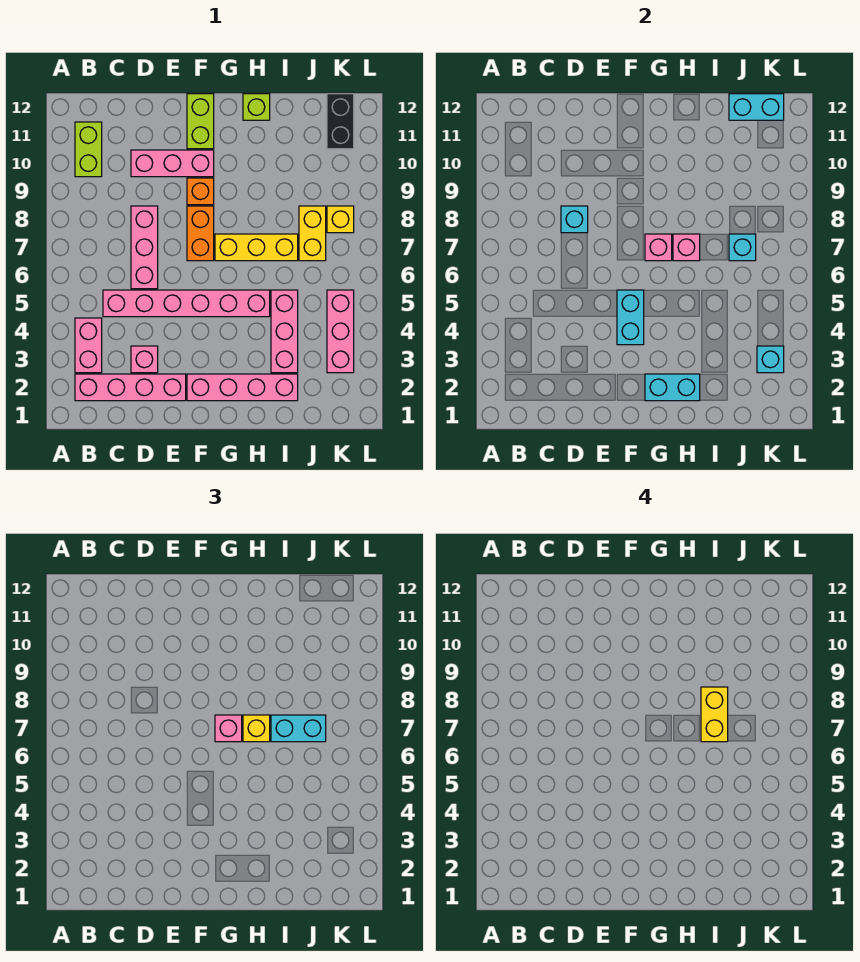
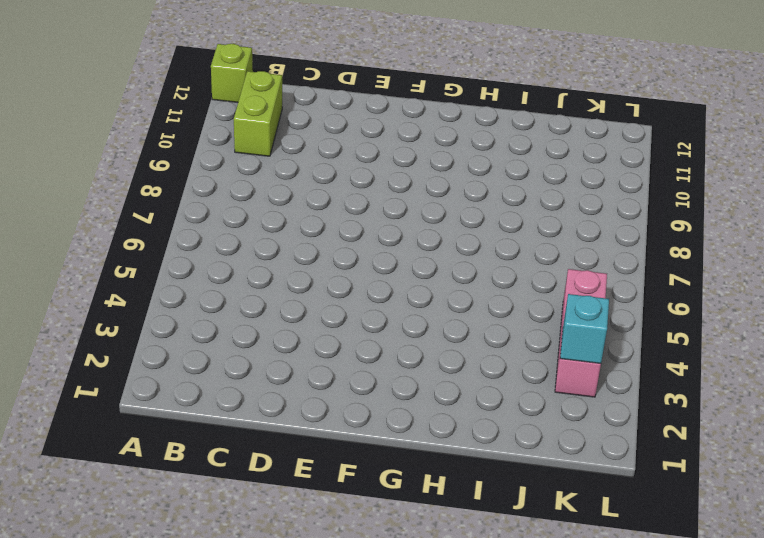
lime brick A12 level 1 -> lime brick H12 level 1
none -> pink brick B2:E2 level 1
none -> pink brick B3:B4 level 1
none -> pink brick C5:H5 level 1
none -> pink brick D3 level 1

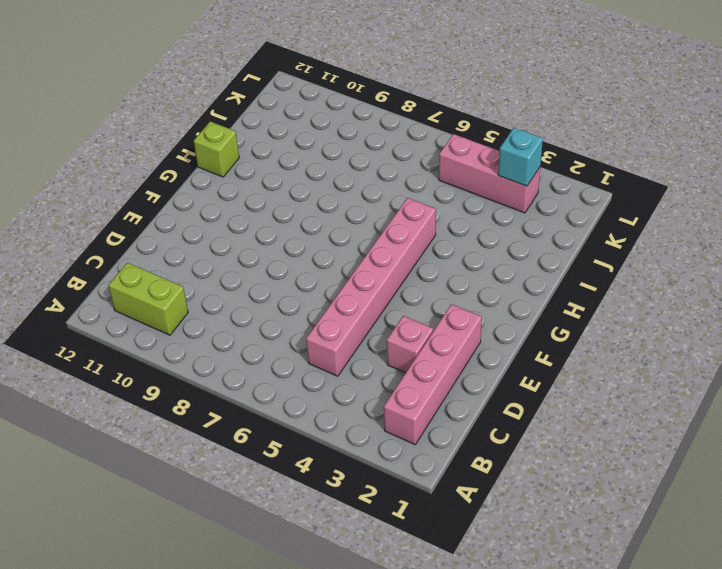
none -> pink brick B3:B4 level 1
none -> pink brick D6:D8 level 1
none -> pink brick D10:F10 level 1
none -> pink brick F2:I2 level 1

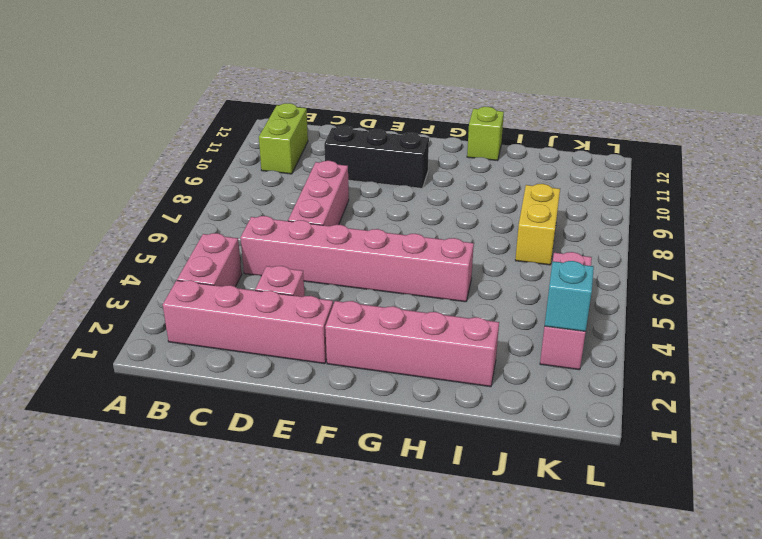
black brick D10:F10 level 1 -> pink brick D10:F10 level 1
none -> orange brick F7:F8 level 1
none -> orange brick F9 level 1
none -> lime brick F11:F12 level 1
none -> yellow brick G7:I7 level 1

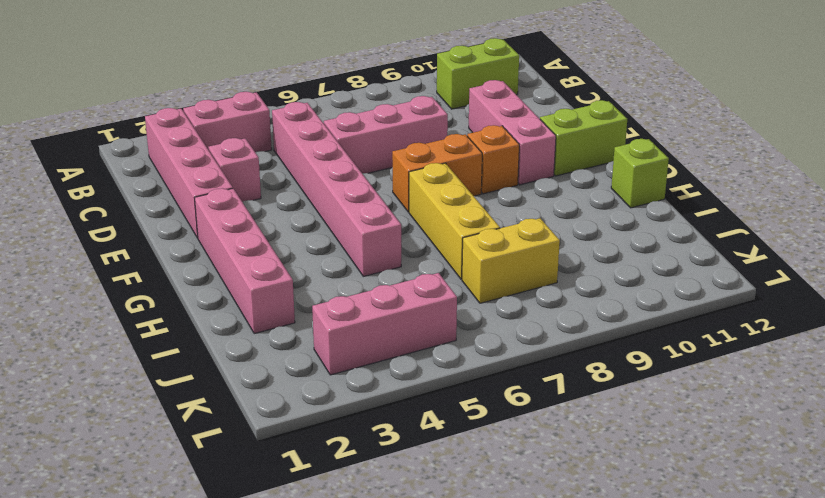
none -> pink brick I3:I5 level 1
none -> yellow brick K8 level 1
none -> black brick K11:K12 level 1
none -> cyan brick D8 level 2

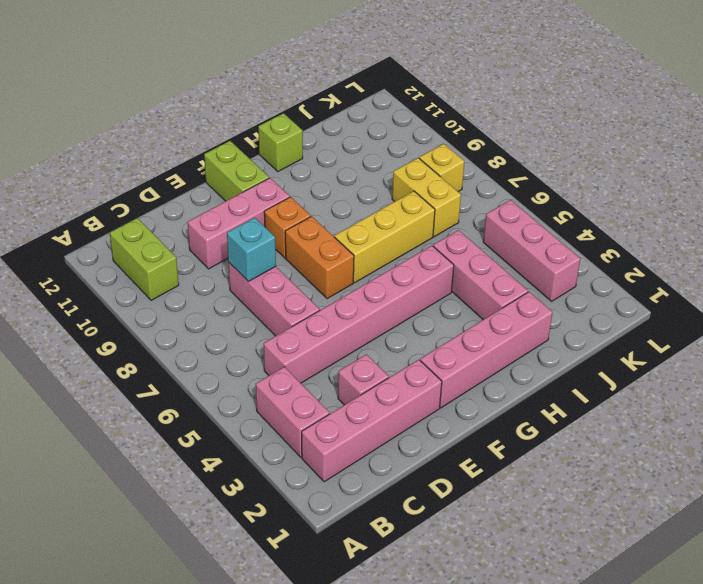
none -> black brick K11:K12 level 1
none -> cyan brick F4:F5 level 2
none -> cyan brick G2:H2 level 2
none -> pink brick G7 level 2

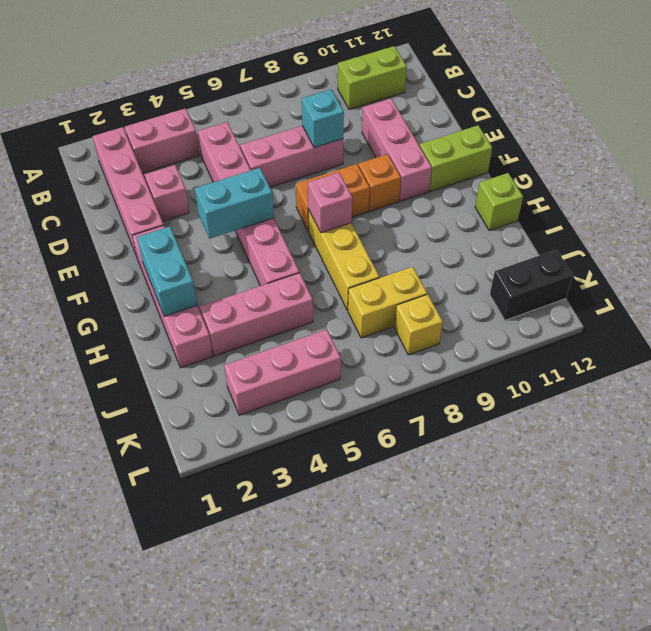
none -> pink brick H7 level 2
none -> cyan brick J7 level 2
none -> cyan brick J12:K12 level 2
none -> cyan brick K3 level 2

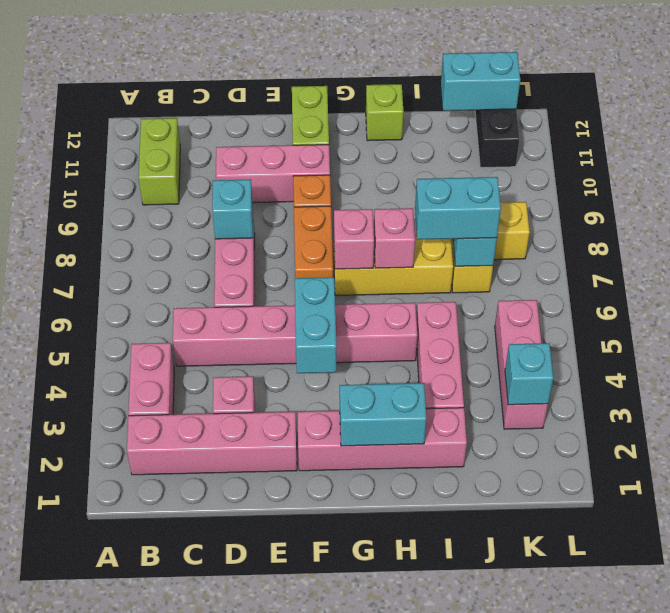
none -> pink brick G7 level 3
none -> yellow brick H7 level 3
none -> yellow brick I7:I8 level 4

